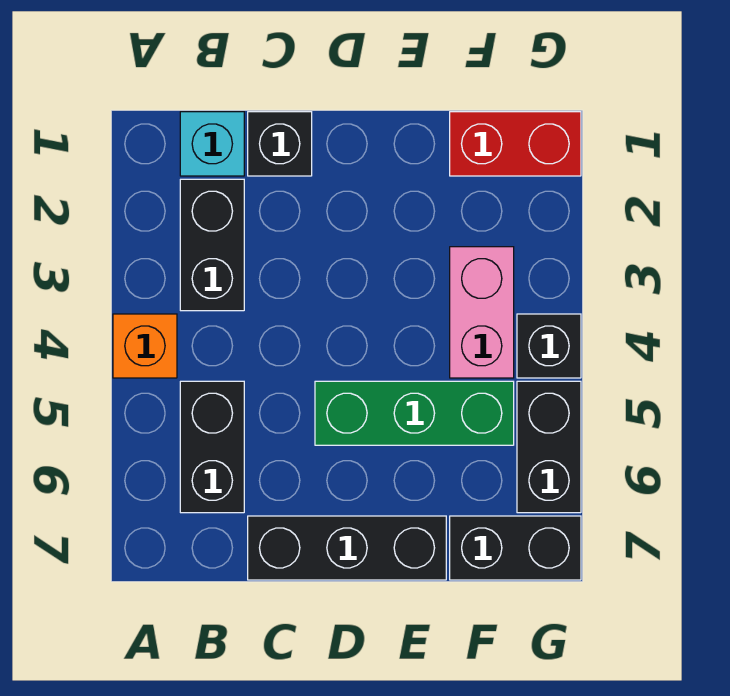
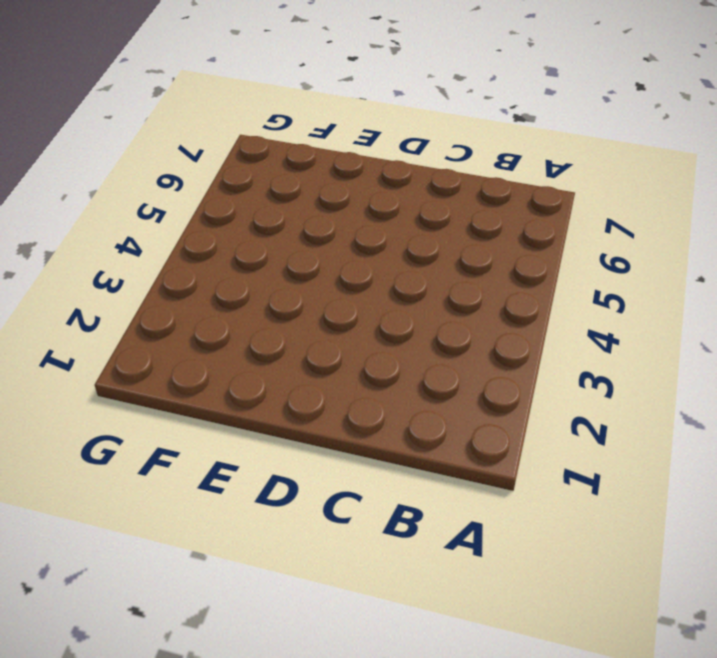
none -> orange brick A4 level 1
none -> cyan brick B1 level 1
none -> black brick B2:B3 level 1

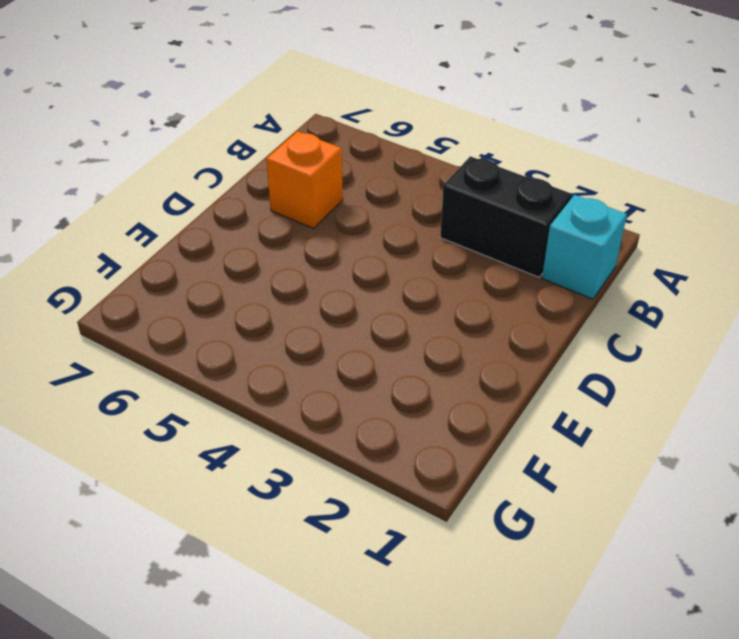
orange brick C6 level 1 -> orange brick A4 level 1
none -> black brick B5:B6 level 1
none -> black brick C1 level 1
none -> black brick C7:E7 level 1

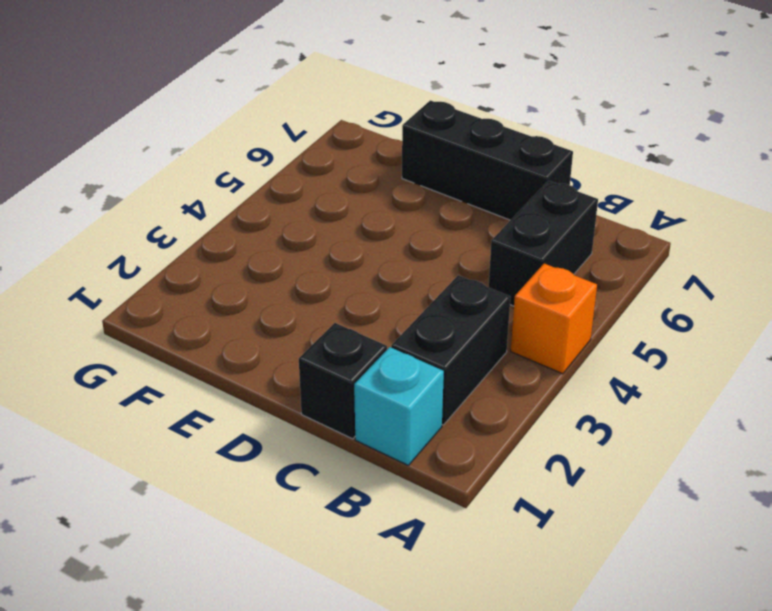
none -> green brick D5:F5 level 1
none -> red brick F1:G1 level 1
none -> pink brick F3:F4 level 1

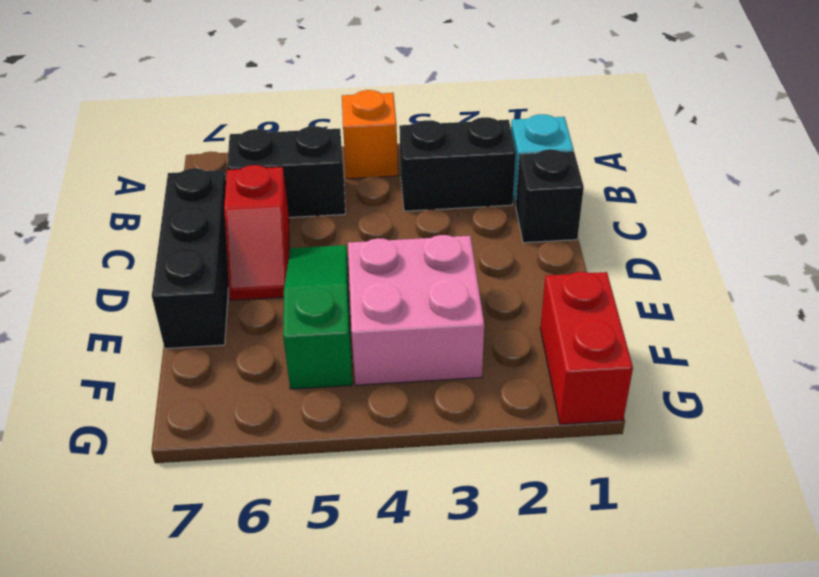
red slope C6:D6 level 1 top C -> none
green slope D5:F5 level 1 top F -> green brick D5:F5 level 1
pink brick E3:F4 level 1 -> pink brick F3:F4 level 1
none -> black brick F7:G7 level 1
none -> black brick G4 level 1
none -> black brick G5:G6 level 1

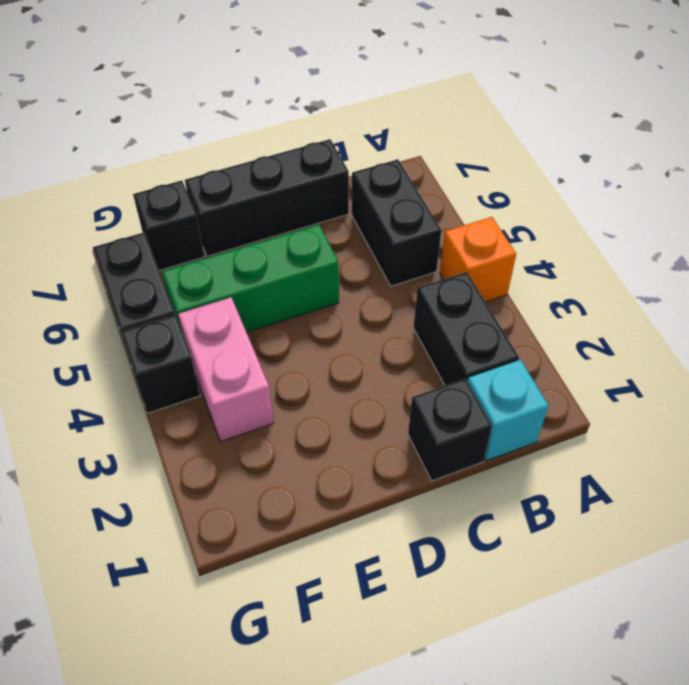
black brick F7 level 1 -> black brick F7:G7 level 1
none -> red brick F1:G1 level 1

